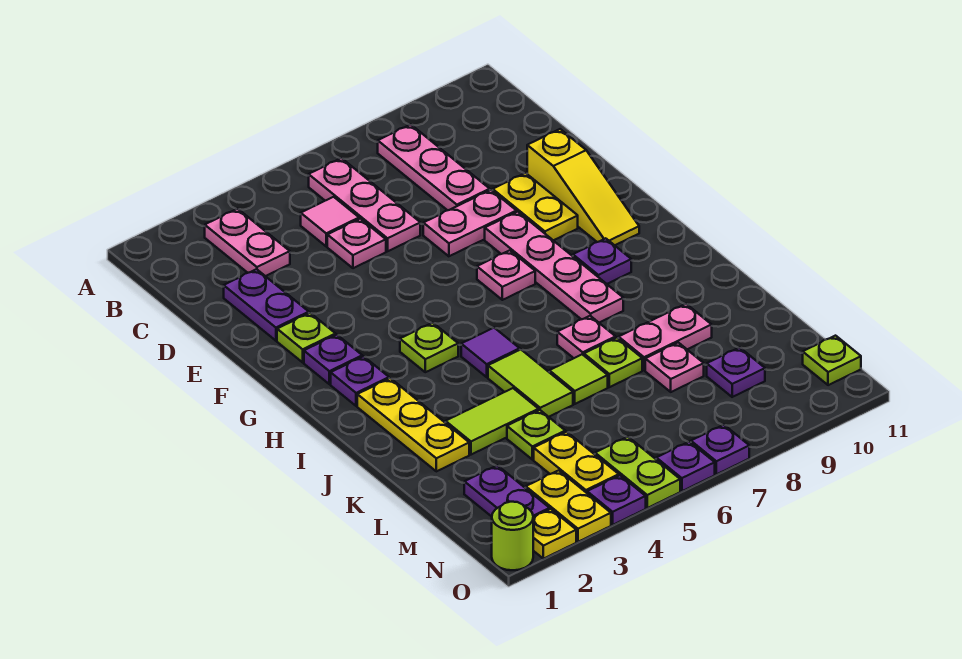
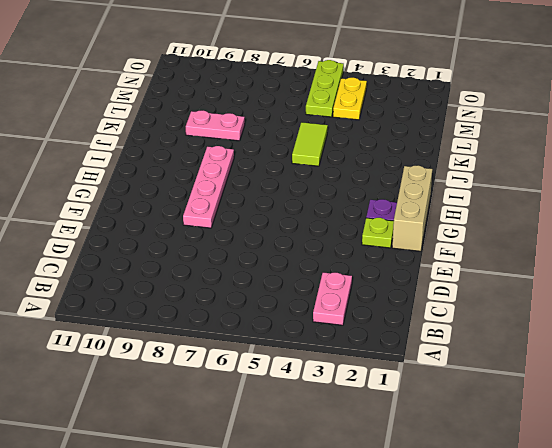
tan brick F1:H1 level 1 -> none
lime plate M5:O5 level 1 -> lime plate N5:O5 level 1
none -> pink plate B6:D6 level 1
none -> pink plate B8:D8 level 1
none -> pink tile C5 level 1
none -> purple plate D2:E2 level 1

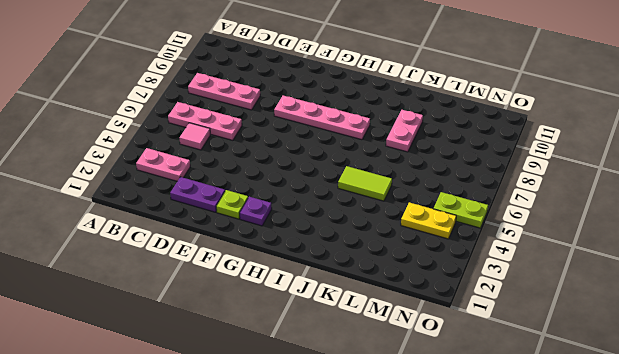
none -> pink plate D5 level 1
none -> pink plate E7:E8 level 1
none -> yellow plate E9:F9 level 1
none -> yellow slope E10:G10 level 1 top E

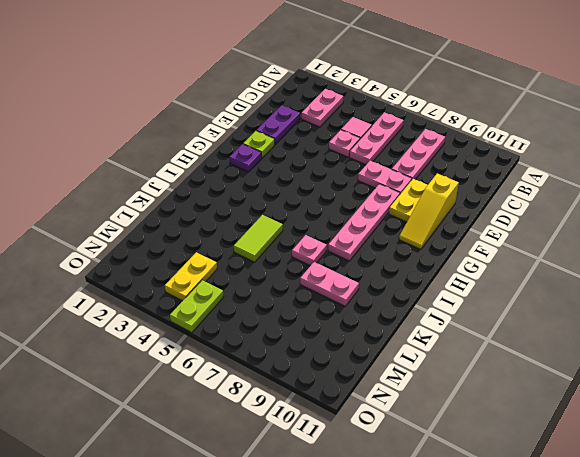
none -> pink plate G7 level 1
none -> purple plate H2 level 1
none -> lime plate H4 level 1
none -> purple plate H9 level 1

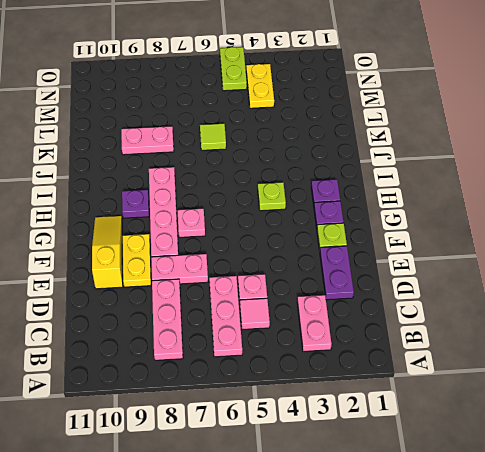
none -> yellow plate I2:K2 level 1
none -> purple tile I5 level 1
none -> lime tile J5:K5 level 1
none -> pink plate J7 level 1

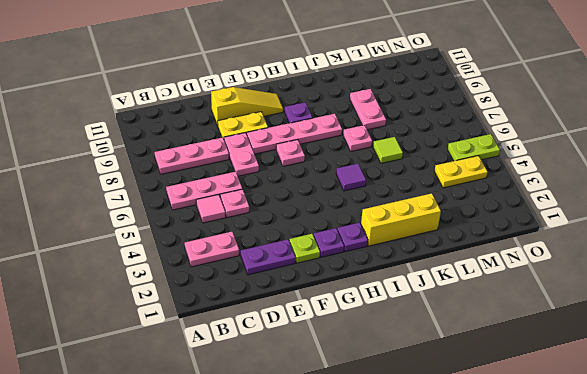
yellow brick I2:K2 level 1 -> yellow plate I2:K2 level 1
none -> lime plate H4 level 1
none -> lime tile J5:K5 level 1
none -> lime tile K3:K4 level 1
none -> lime plate K7 level 1

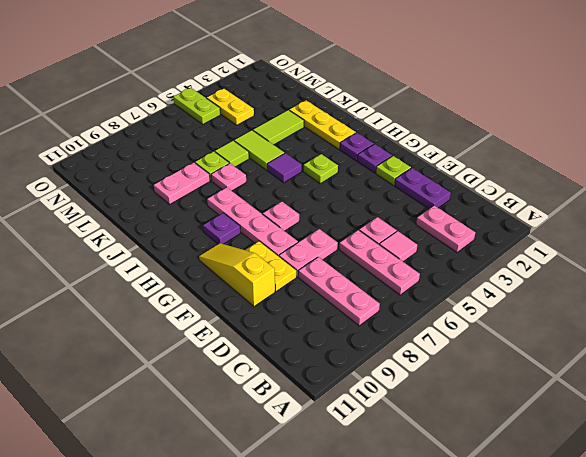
none -> lime plate L4 level 1
none -> pink plate L8 level 1
none -> purple plate M2:N2 level 1
none -> purple plate M9 level 1

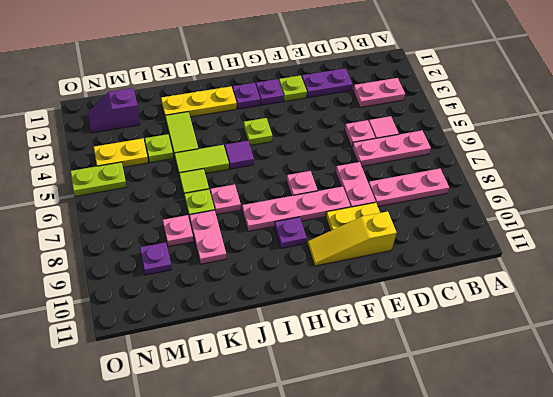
purple slope M2:N2 level 1 top M -> purple plate M2:N2 level 1
none -> yellow plate N3:O3 level 1
none -> lime plate N11 level 1
none -> lime round brick O1 level 1
none -> yellow plate O2 level 1

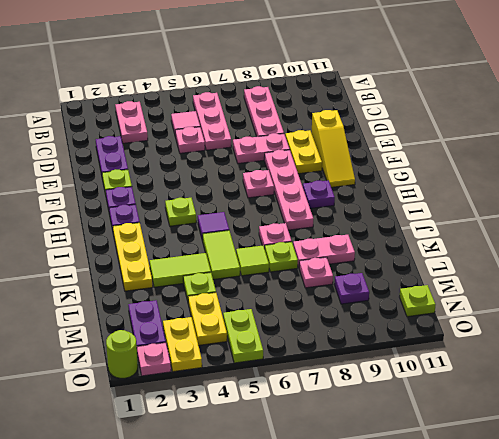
pink plate O2 level 1 -> yellow plate O2 level 1
none -> purple plate O4 level 1
none -> purple plate O6 level 1
none -> purple plate O7 level 1

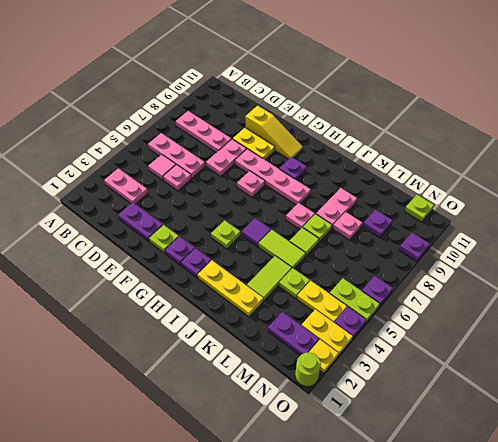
purple plate O9 level 1 -> purple plate O7 level 1

